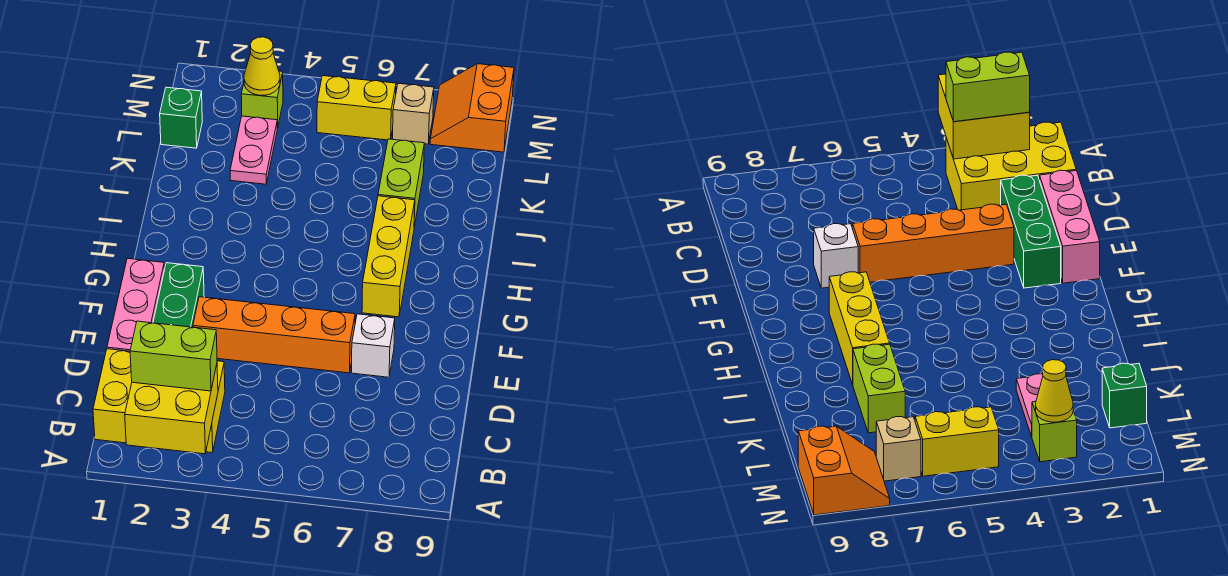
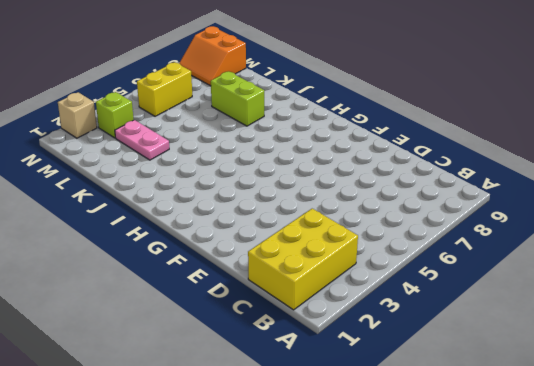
tan brick N2 level 1 -> tan brick M7 level 1
none -> pink brick D1:F1 level 1
none -> green brick D2:F2 level 1
none -> orange brick E3:E6 level 1

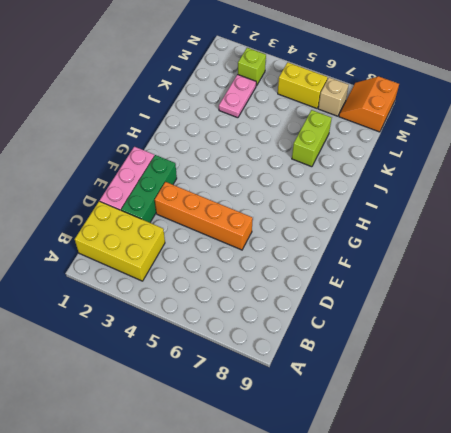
none -> white brick E7 level 1
none -> yellow brick G7:I7 level 1
none -> green brick L1 level 1

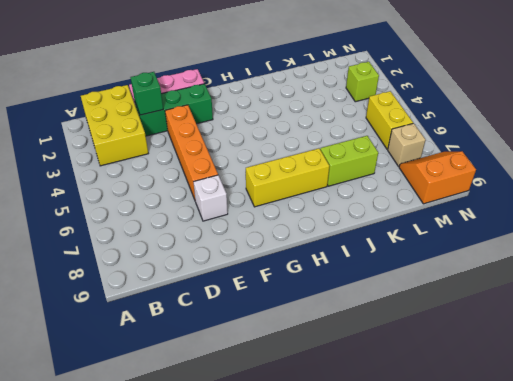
green brick D2 level 2 -> green brick L1 level 1
none -> pink plate K3:L3 level 1
none -> yellow brick A2:B3 level 2
none -> yellow cone M3 level 2

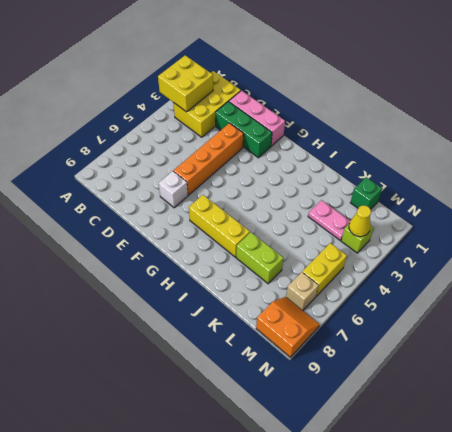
none -> lime brick B2:B3 level 3

